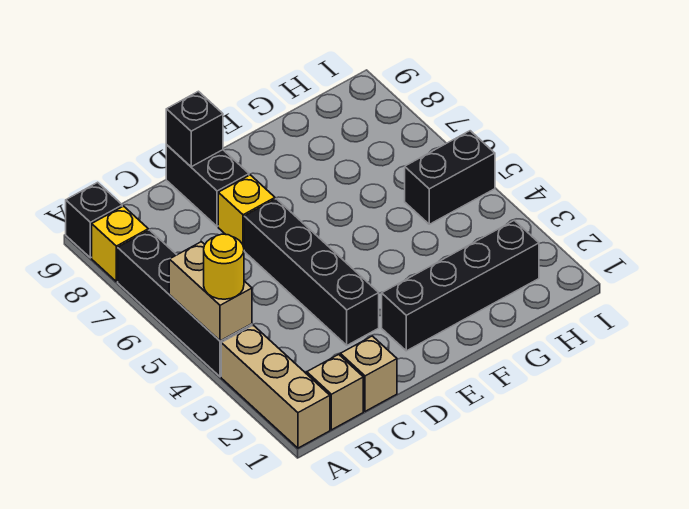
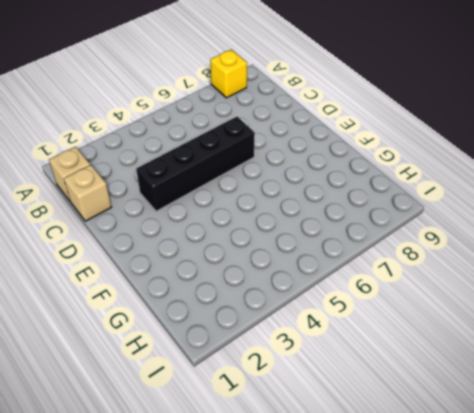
none -> tan brick A1:A3 level 1
none -> black brick A4:A7 level 1
none -> black brick A9 level 1

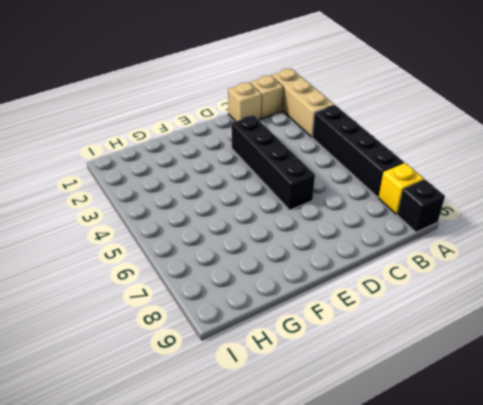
none -> yellow brick D7 level 1
none -> black brick D8:D9 level 1
none -> black brick E2:H2 level 1

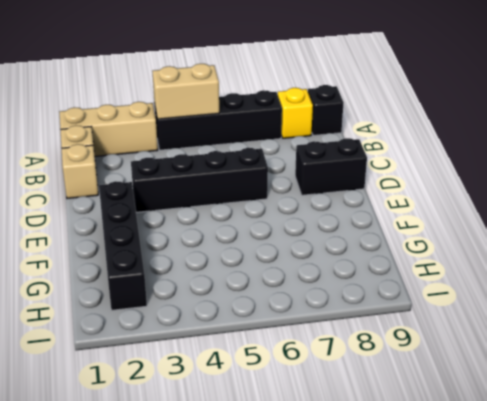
none -> yellow brick D7 level 1
none -> black brick H5:I5 level 1
none -> black brick D9 level 2

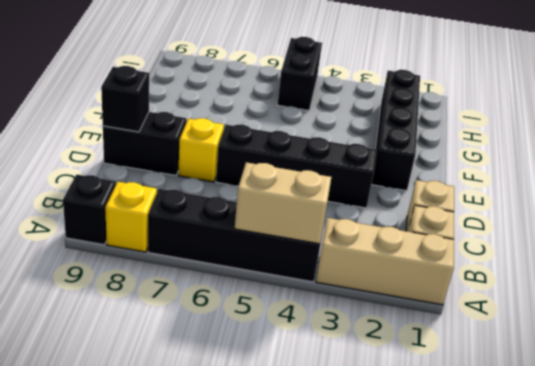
none -> yellow round brick A4 level 3

